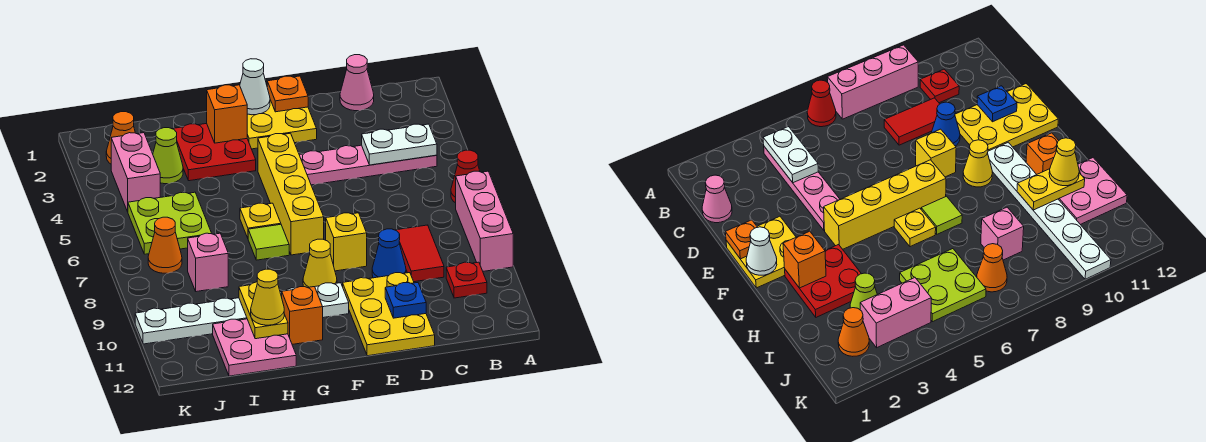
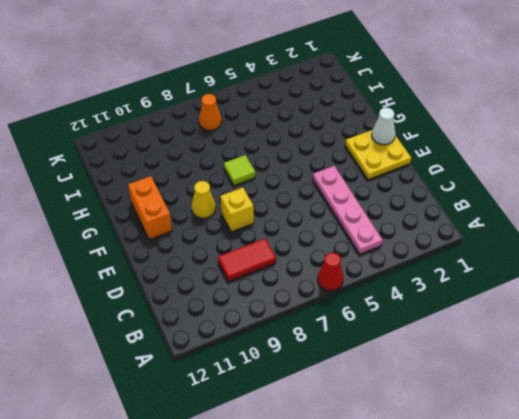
orange brick F11:G11 level 1 -> orange brick G11 level 1
none -> pink brick A7:A9 level 1
none -> red plate B10 level 1
none -> pink cone C1 level 1
none -> blue cone D9 level 1

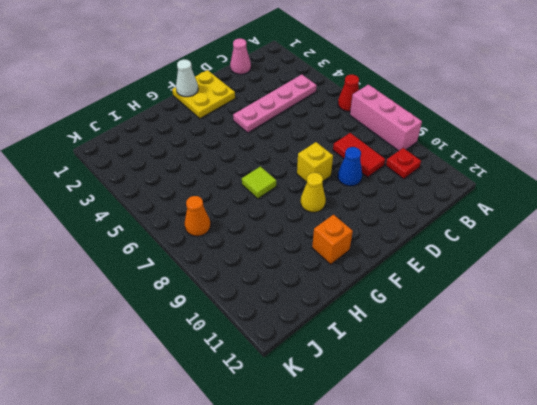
none -> yellow plate D10:E12 level 1
none -> yellow brick F4:F7 level 1
none -> white plate F10:K10 level 1
none -> red plate G2:H3 level 1

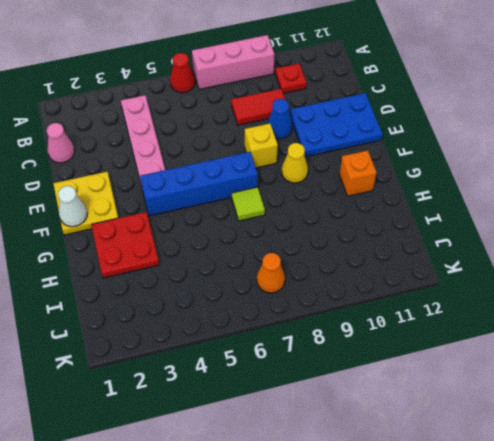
blue plate D10:E12 level 1 -> yellow plate D10:E12 level 1
blue brick F4:F7 level 1 -> yellow brick F4:F7 level 1
none -> white plate F10:K10 level 1
none -> yellow plate G6 level 1
none -> pink plate H11:I12 level 1
none -> lime cone I3 level 1

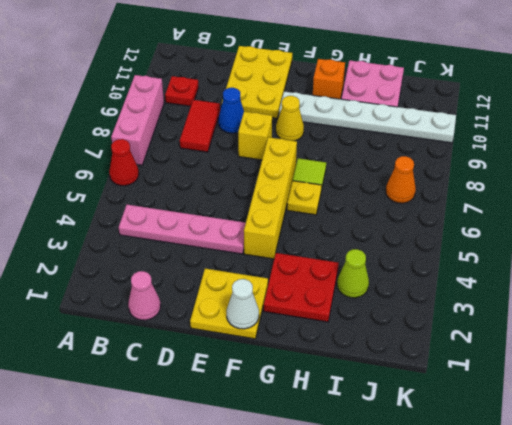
none -> lime plate I5:J6 level 1
none -> pink brick I8 level 1
none -> orange cone J2 level 1
none -> pink brick J3:J4 level 1

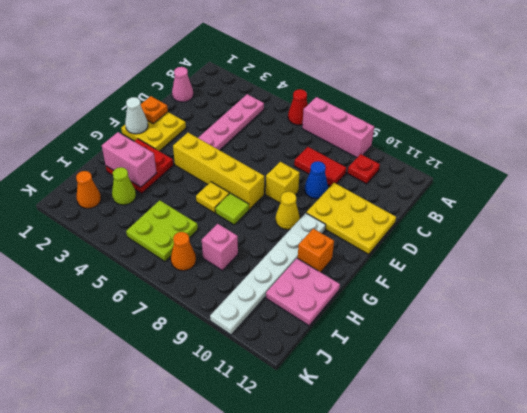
pink brick H2:H3 level 2 -> pink brick J3:J4 level 1
none -> white plate B4:C4 level 2
none -> blue plate D11 level 2
none -> orange brick G2 level 2
none -> yellow plate H10:H11 level 2

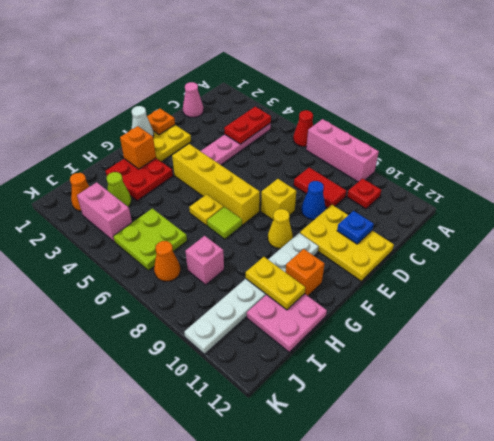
red plate B4:C4 level 2 -> white plate B4:C4 level 2
none -> yellow cone H11 level 3

